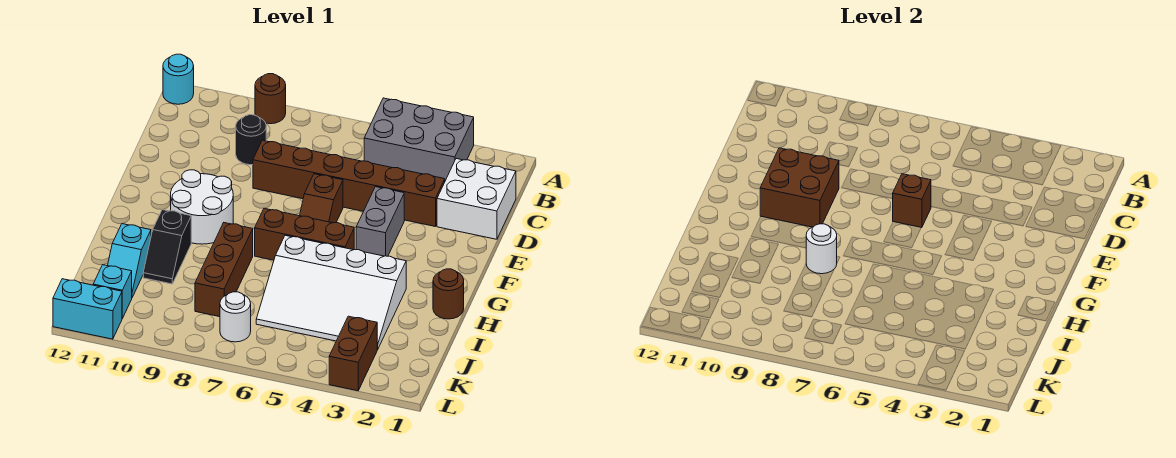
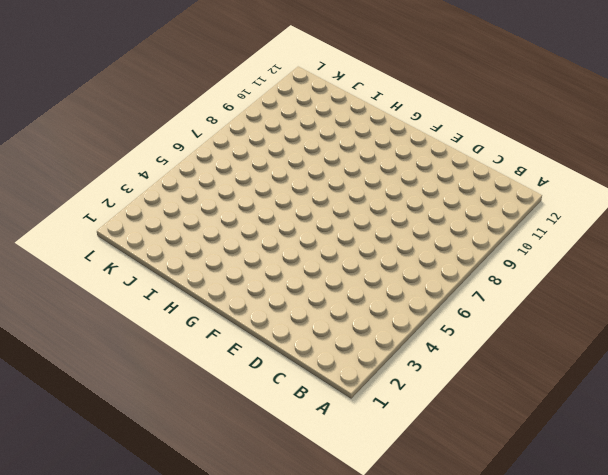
none -> grey brick A3:B5 level 1
none -> brown round brick A9 level 1
none -> cyan round brick A12 level 1

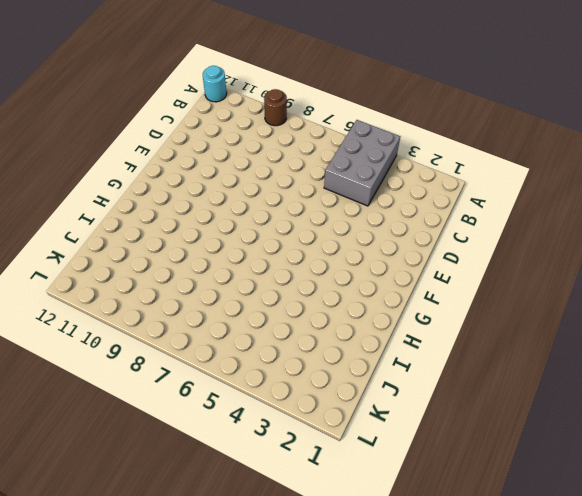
grey brick A4:C5 level 1 -> grey brick A3:B5 level 1
none -> white brick C1:D2 level 1
none -> black round brick C9 level 1
none -> brown brick D3:D8 level 1

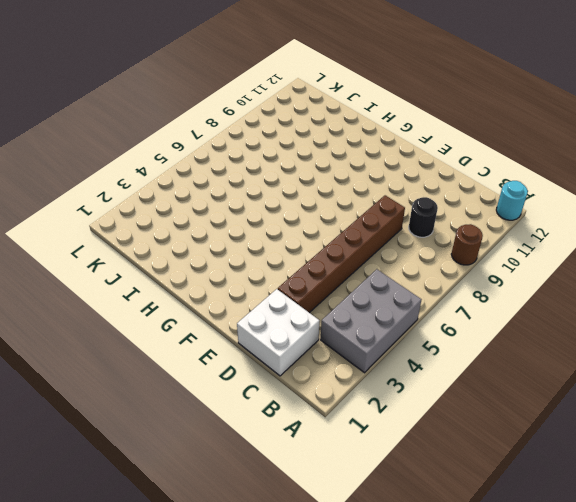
none -> grey brick E4:F4 level 1
none -> brown slope E6:F6 level 1 top E
none -> white round brick F9:G10 level 1

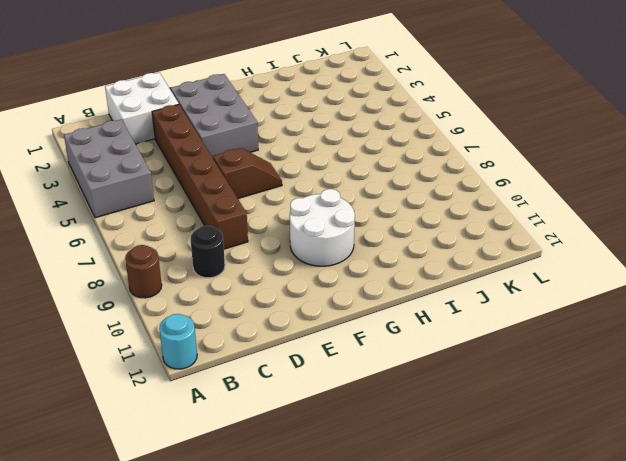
grey brick E2:F4 level 1 -> grey brick E4:F4 level 1
none -> brown brick G5:G7 level 1
none -> brown round brick H1 level 1
none -> white slope H3:J6 level 1 top H

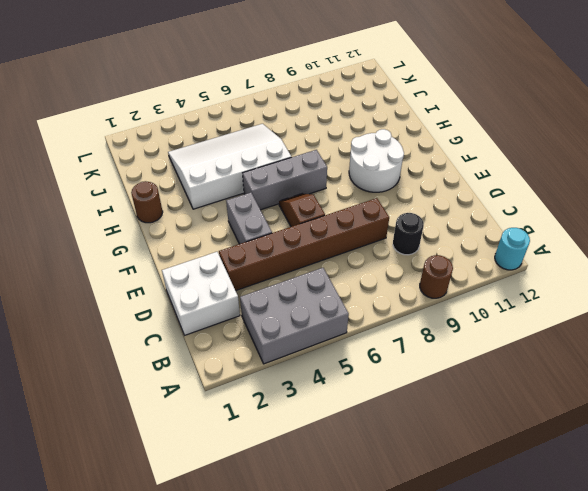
grey brick G5:G7 level 1 -> brown brick G5:G7 level 1
none -> brown brick H8:J8 level 1
none -> black slope H10:I10 level 1 top H
none -> cyan slope I11:J11 level 1 top I

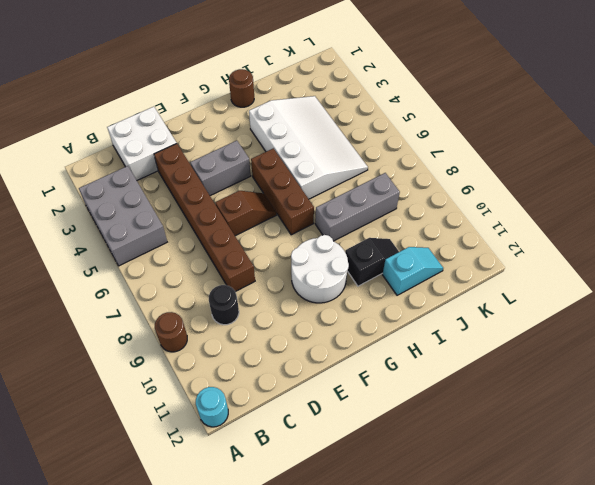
grey brick H8:J8 level 1 -> brown brick H8:J8 level 1
none -> brown brick K3:L3 level 1
none -> white round brick K7 level 1
none -> cyan brick K11 level 1

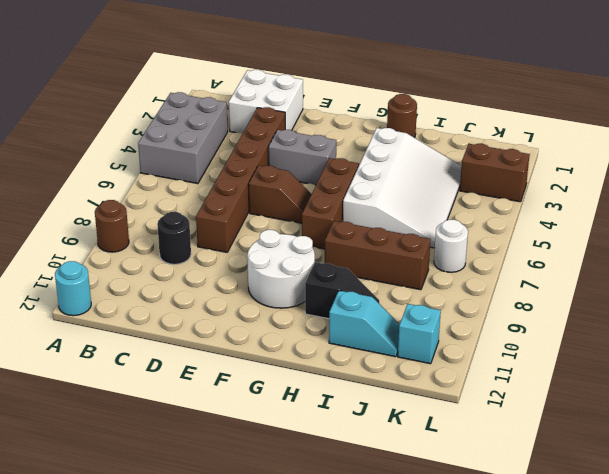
none -> cyan brick L11:L12 level 1
none -> brown brick E6 level 2
none -> brown brick E9:F10 level 2

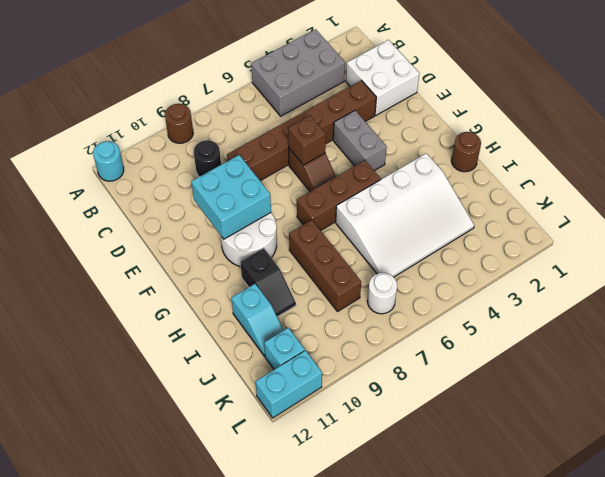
cyan brick E9:F10 level 2 -> brown brick E9:F10 level 2
none -> brown brick K3:L3 level 1
none -> white round brick H8 level 2

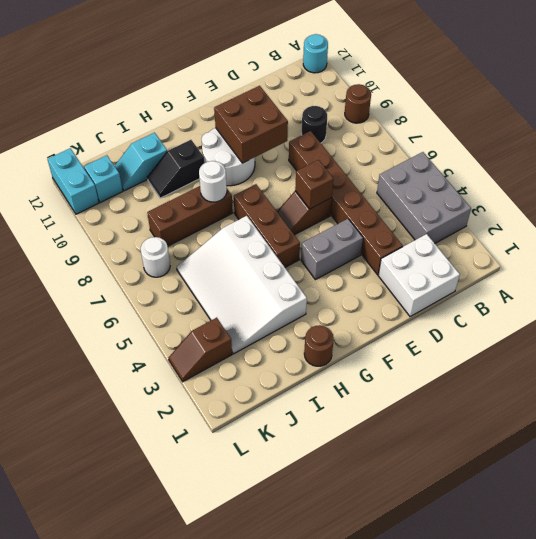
brown slope K3:L3 level 1 top K -> brown brick K3:L3 level 1

